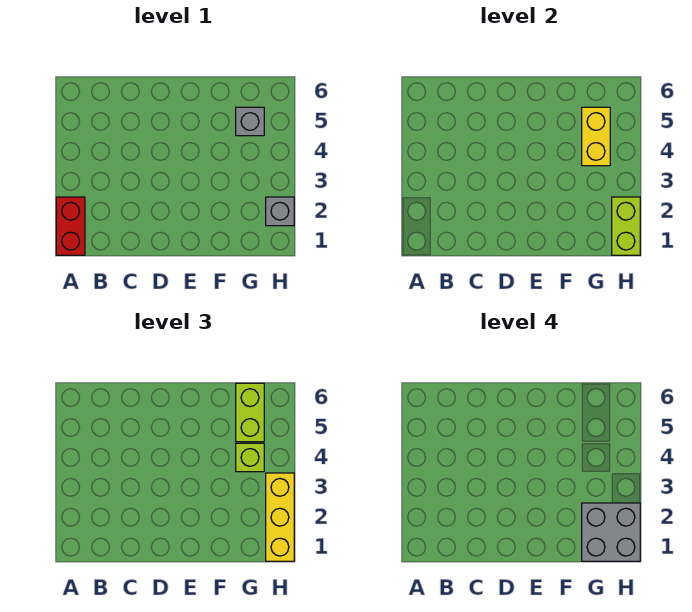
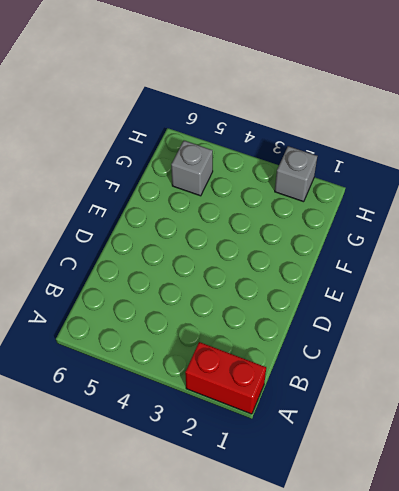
none -> yellow brick G4:G5 level 2
none -> lime brick H1:H2 level 2

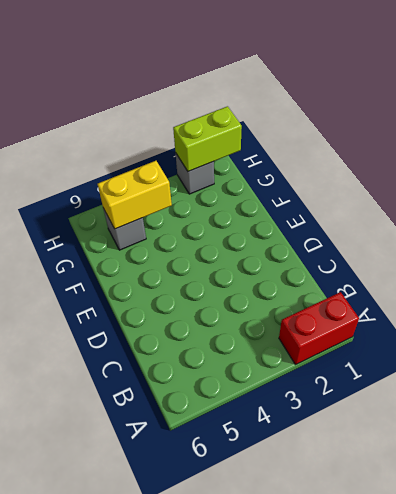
none -> lime brick G4 level 3
none -> lime brick G5:G6 level 3

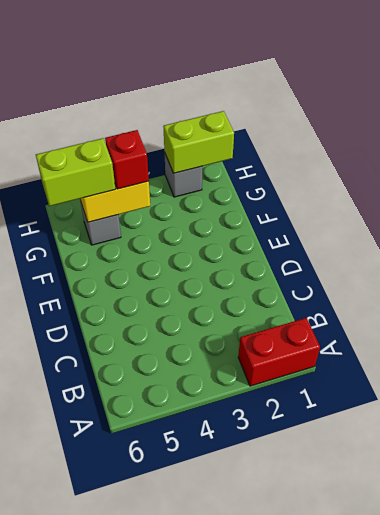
red brick G4 level 3 -> lime brick G4 level 3
none -> yellow brick H1:H3 level 3
none -> grey brick G1:H2 level 4

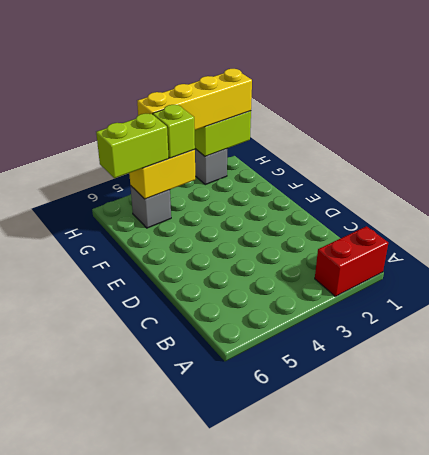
yellow brick H1:H4 level 3 -> yellow brick H1:H3 level 3
none -> grey brick G1:H2 level 4

